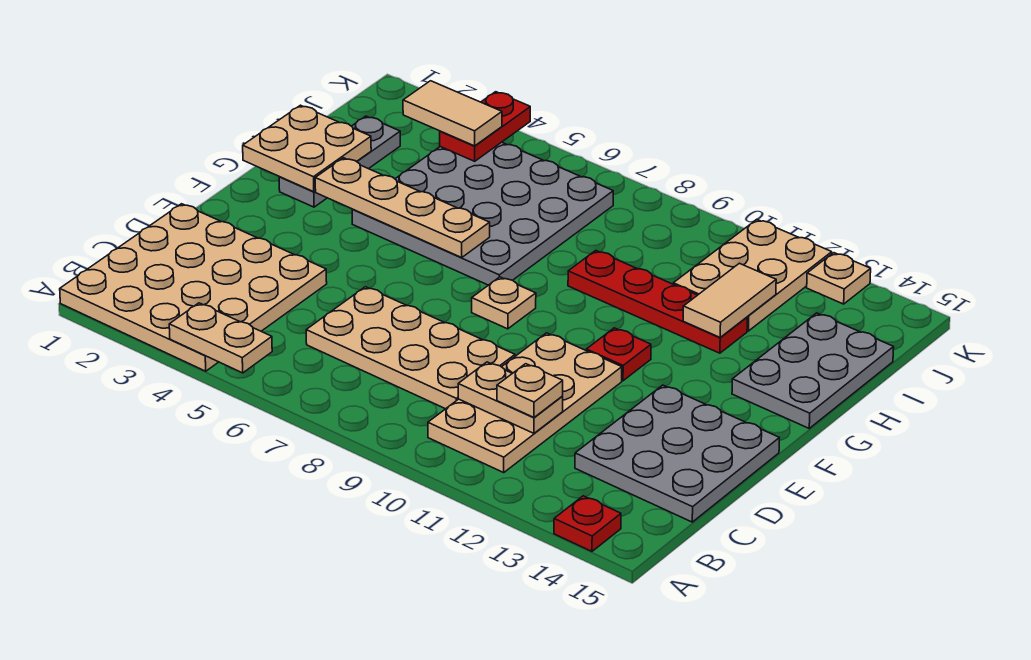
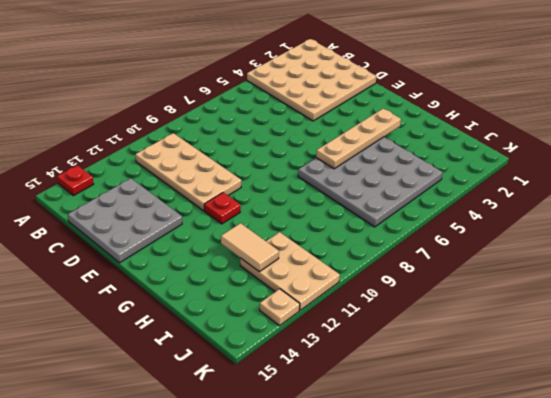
none -> tan plate C6:D9 level 1
none -> tan plate F8 level 1
none -> grey plate G2:I2 level 1

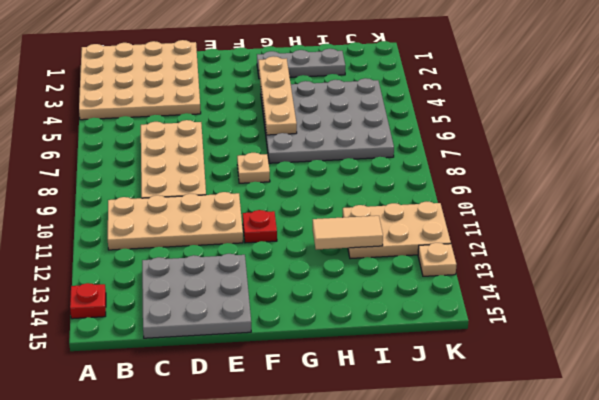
none -> grey plate G14:I15 level 1
none -> red plate H9:H12 level 1
none -> tan plate A4:A5 level 2

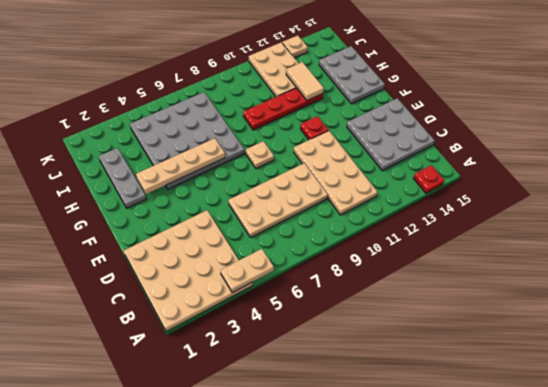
none -> tan plate C10:C11 level 2
none -> tan plate G1:H2 level 2
none -> red plate J4:K4 level 2

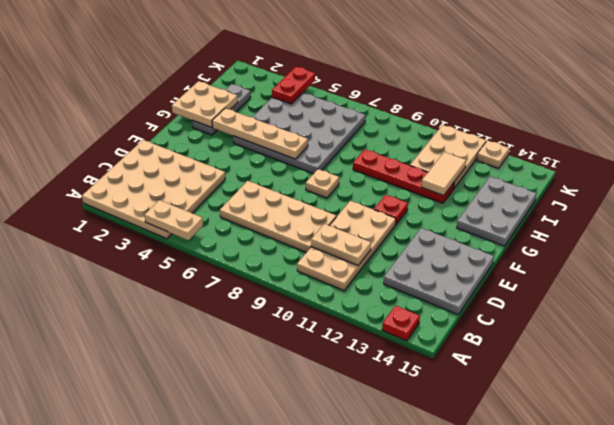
none -> tan plate C11 level 3
none -> tan tile J3:J4 level 3

